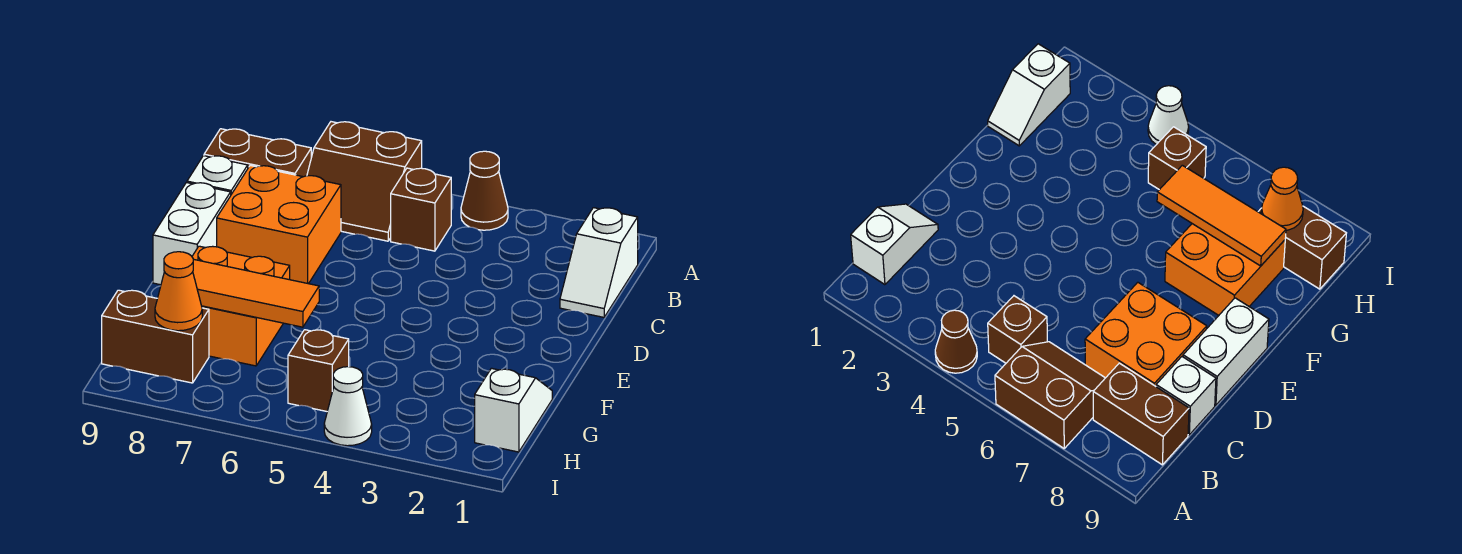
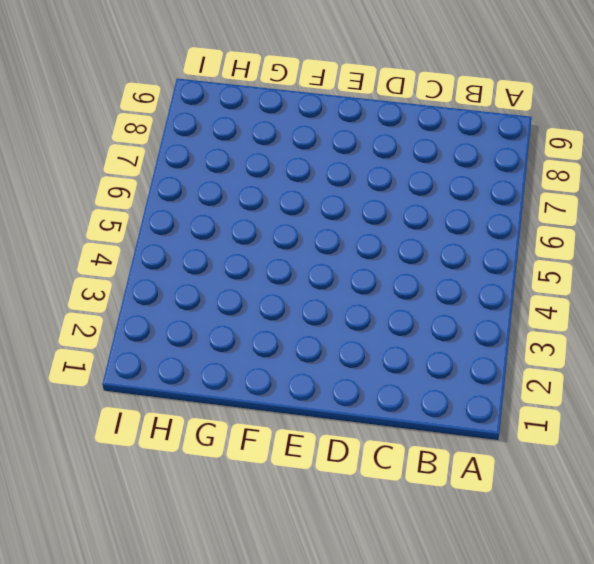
none -> brown cone A4 level 1
none -> brown slope A6:B7 level 1 top A
none -> white slope B1:C1 level 1 top B

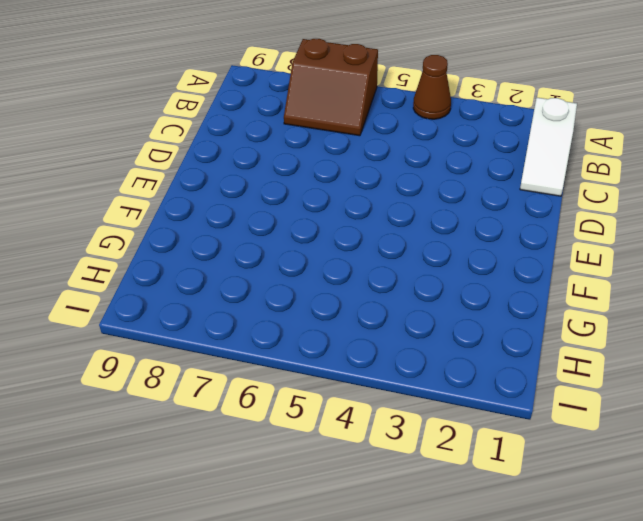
none -> brown brick B5 level 1
none -> brown brick B8:B9 level 1
none -> orange brick C7:D8 level 1

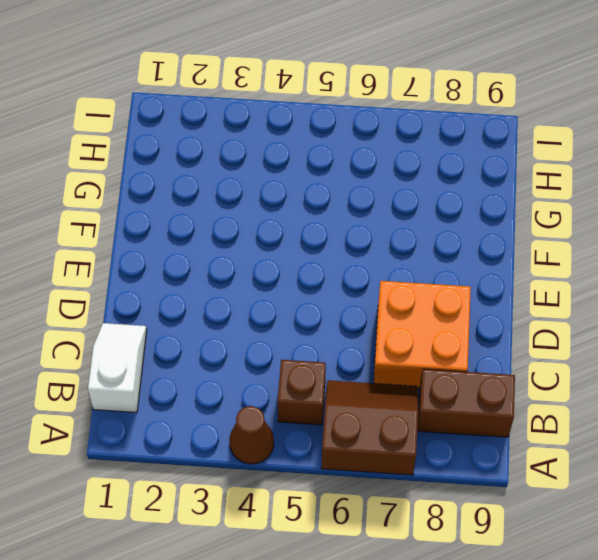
none -> white brick C9 level 1
none -> white brick D9:E9 level 1
none -> orange brick F7:G8 level 1

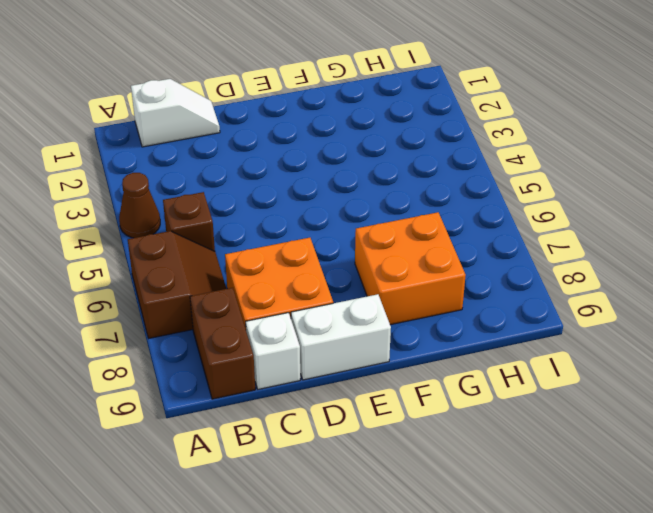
none -> white slope G1:H1 level 1 top H
none -> brown brick H5 level 1
none -> brown brick H8:H9 level 1

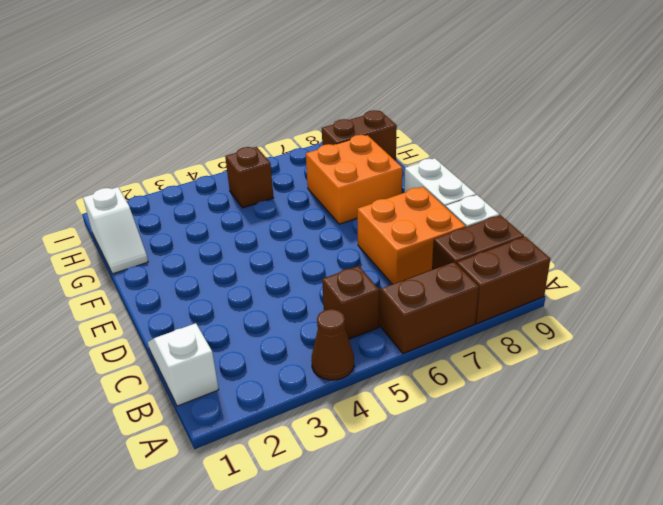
brown brick A8:A9 level 1 -> none
none -> white cone I4 level 1
none -> orange tile G6:G8 level 2
none -> orange cone H8 level 2

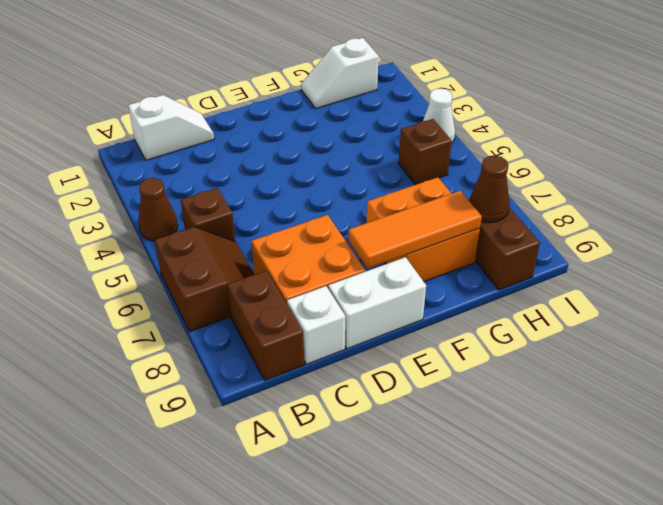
orange tile E8:G8 level 2 -> orange tile G6:G8 level 2
brown cone H8 level 2 -> orange cone H8 level 2

